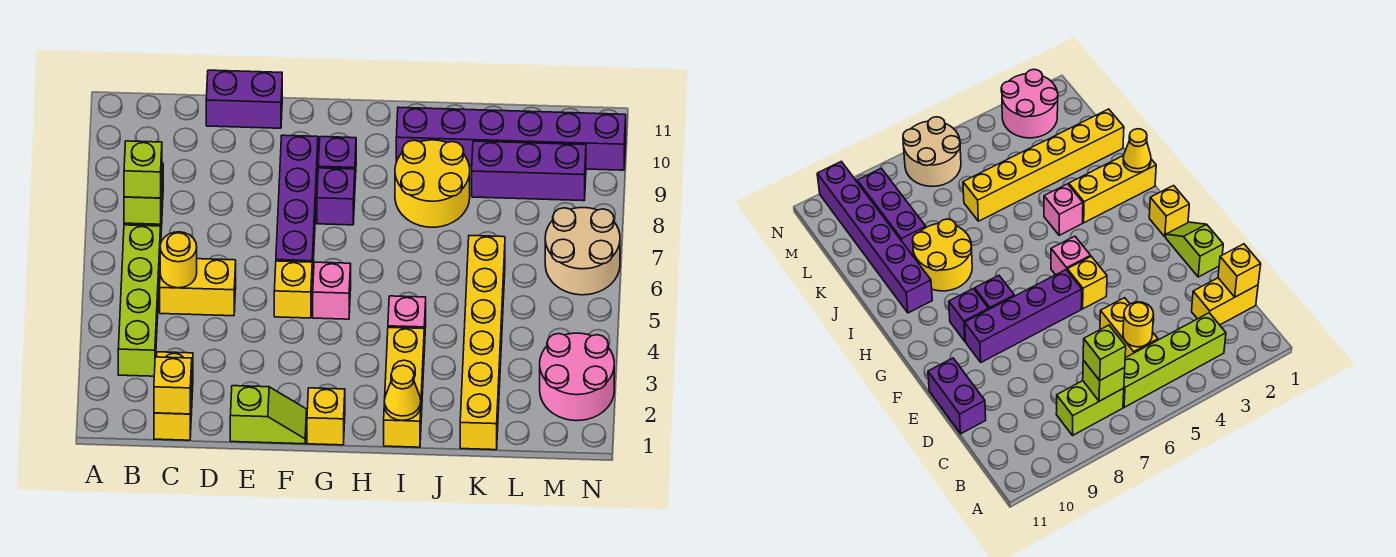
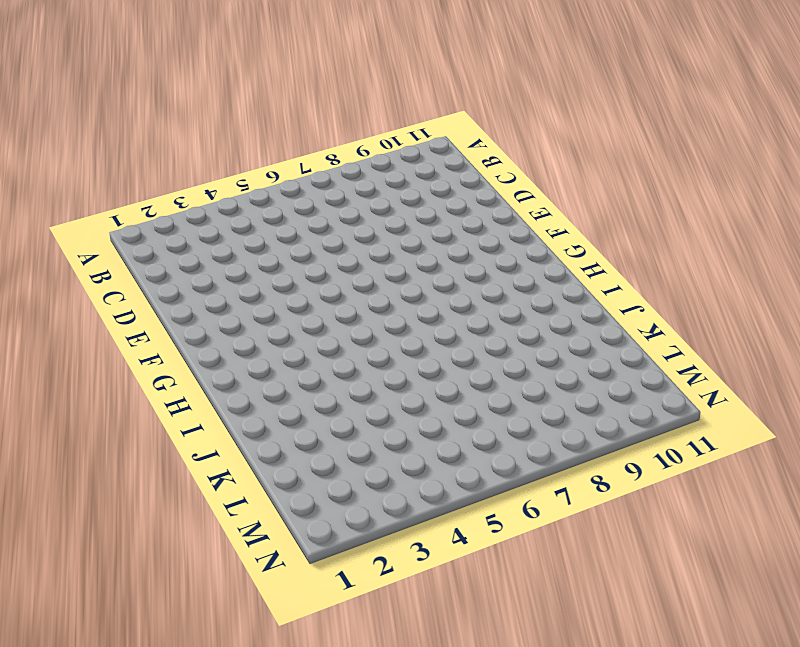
none -> lime brick B3:B6 level 1
none -> lime brick B7:B8 level 1
none -> yellow brick C1:C2 level 1

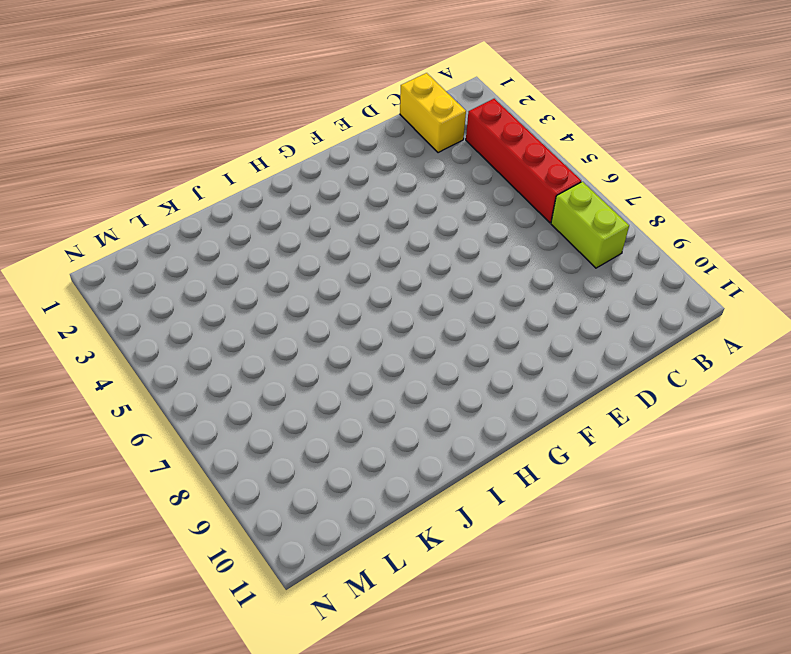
red brick B3:B6 level 1 -> lime brick B3:B6 level 1
none -> yellow brick C5:D5 level 1
none -> purple brick D11:E11 level 1
none -> lime slope E1:F1 level 1 top E

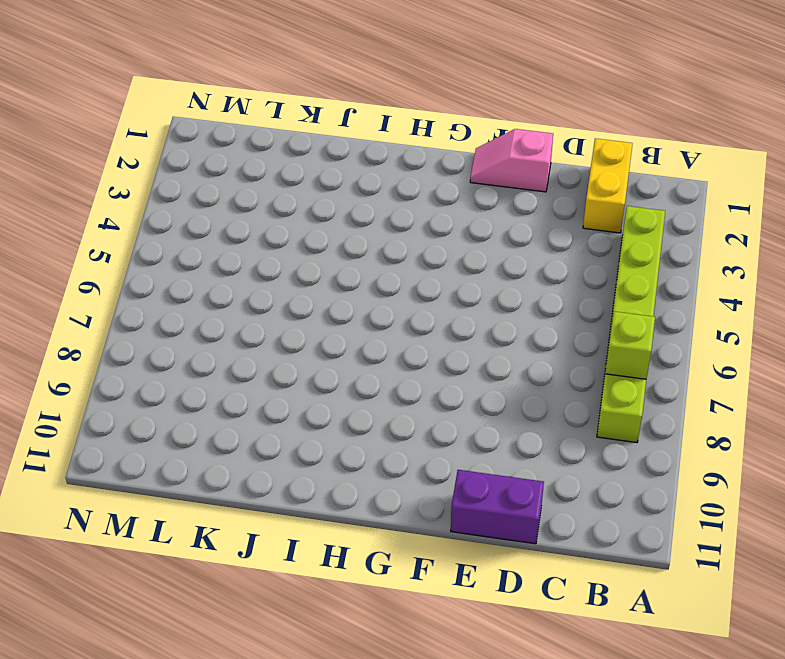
pink slope E1:F1 level 1 top E -> lime slope E1:F1 level 1 top E
none -> yellow brick C5:D5 level 1
none -> yellow brick F5 level 1
none -> purple brick F6:F9 level 1

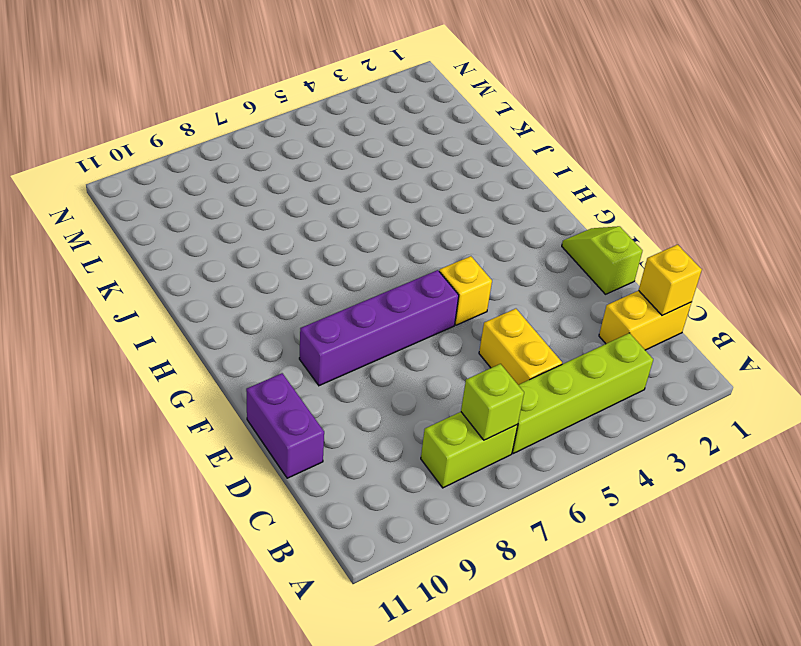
none -> yellow brick G1 level 1
none -> pink brick G5 level 1
none -> purple brick G8 level 1

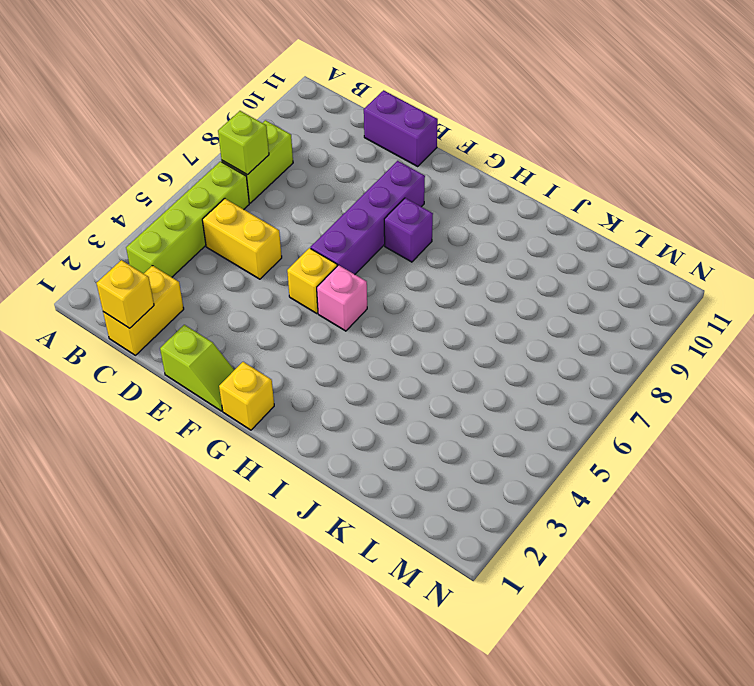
none -> purple brick G9 level 1
none -> yellow brick I1:I3 level 1
none -> pink brick I4 level 1

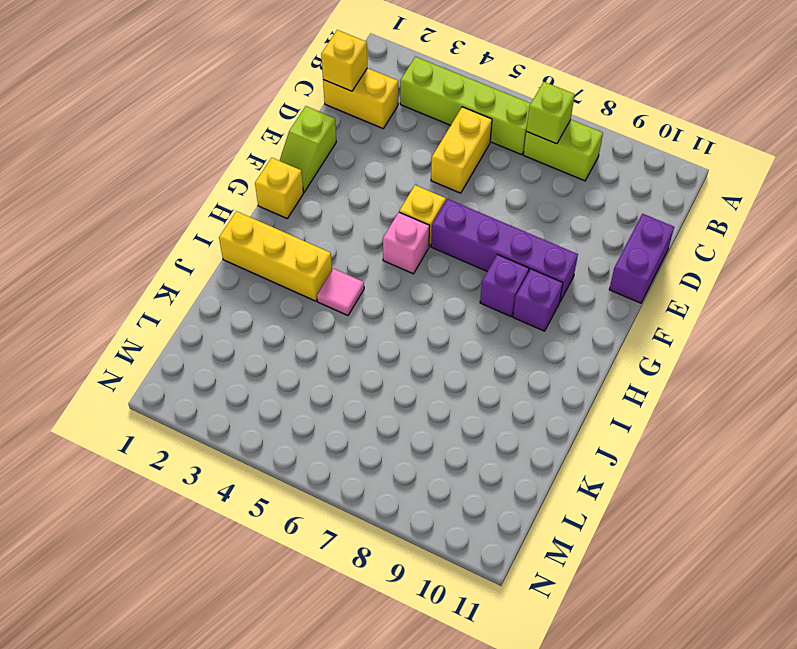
pink tile I4 level 1 -> pink brick I4 level 1
none -> yellow round brick I8:J9 level 1
none -> purple brick I10:N10 level 1
none -> yellow brick K1:K6 level 1

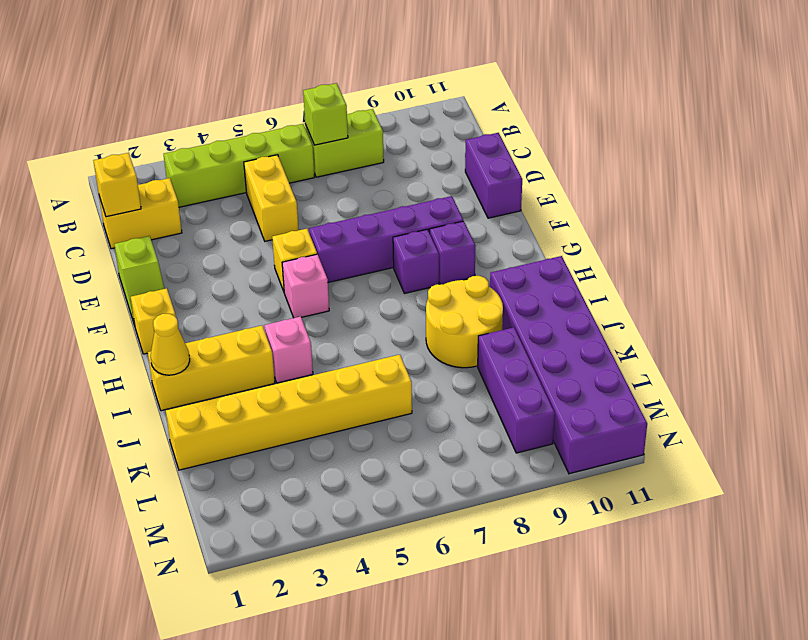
purple brick I10:N11 level 1 -> purple brick I10:N10 level 1
none -> pink round brick M2:N3 level 1
none -> tan round brick M6:N7 level 1
none -> yellow round brick C5 level 2

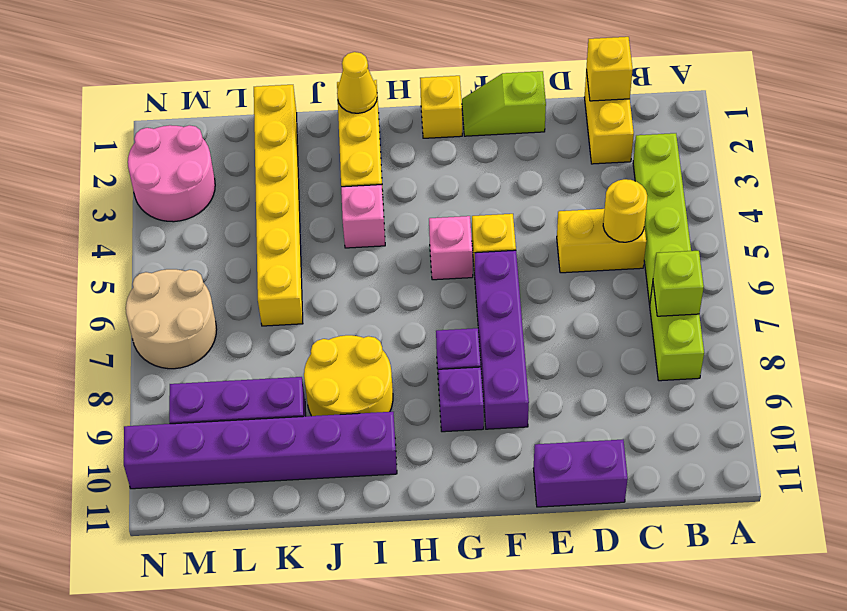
none -> lime brick B7 level 3

